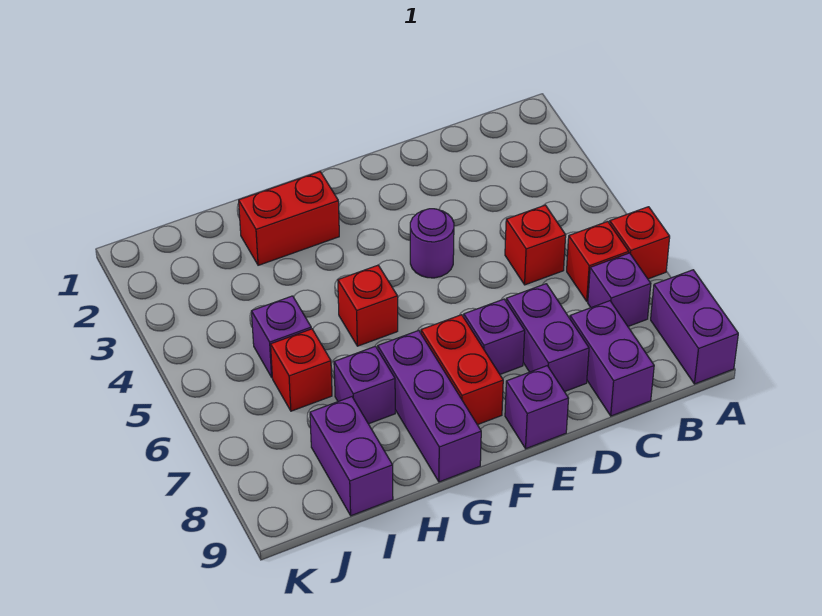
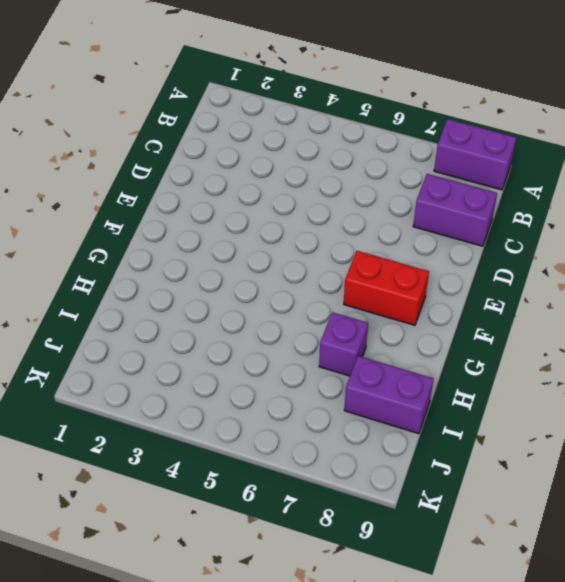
none -> red brick A6 level 1
none -> red brick B6 level 1
none -> purple brick B7 level 1

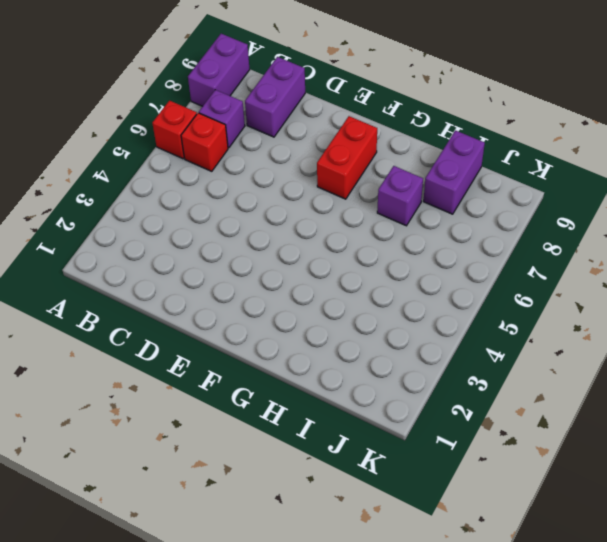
none -> red brick C5 level 1
none -> purple brick D7:D8 level 1
none -> purple round brick E4 level 1

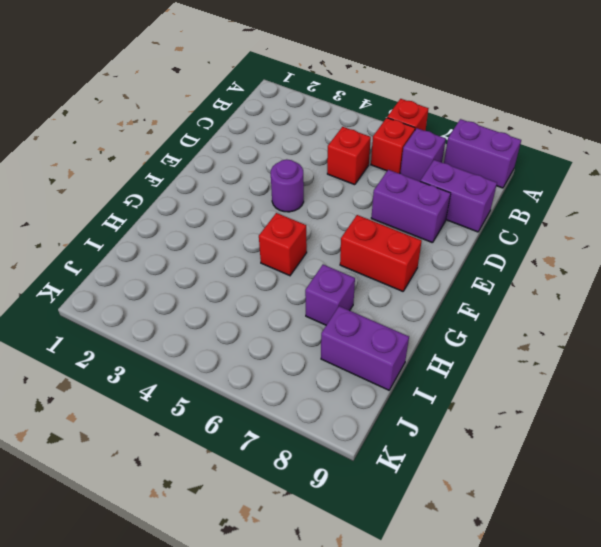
none -> purple brick E7 level 1
none -> purple brick E9 level 1
none -> red brick G2:H2 level 1

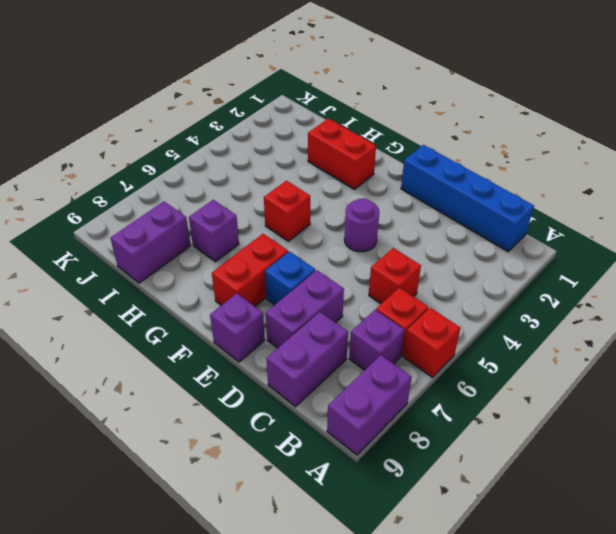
blue brick B1:E1 level 1 -> none
blue brick E7 level 1 -> purple brick E7 level 1
none -> purple brick G7:G9 level 1
none -> purple brick I5 level 1
none -> red brick I6 level 1

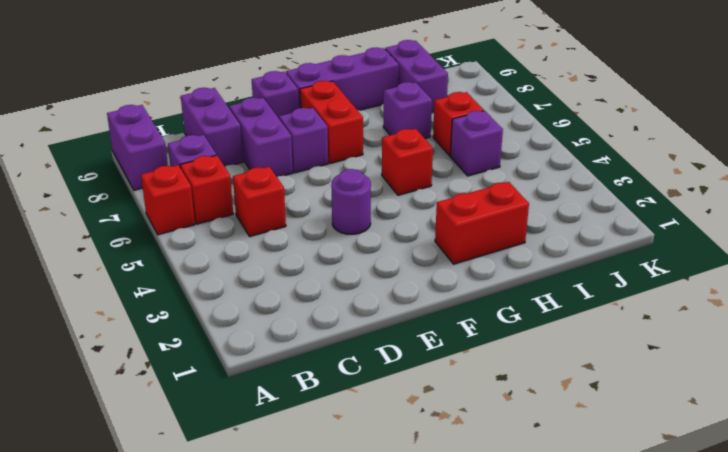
purple brick F9:H9 level 1 -> purple brick G7:G9 level 1

